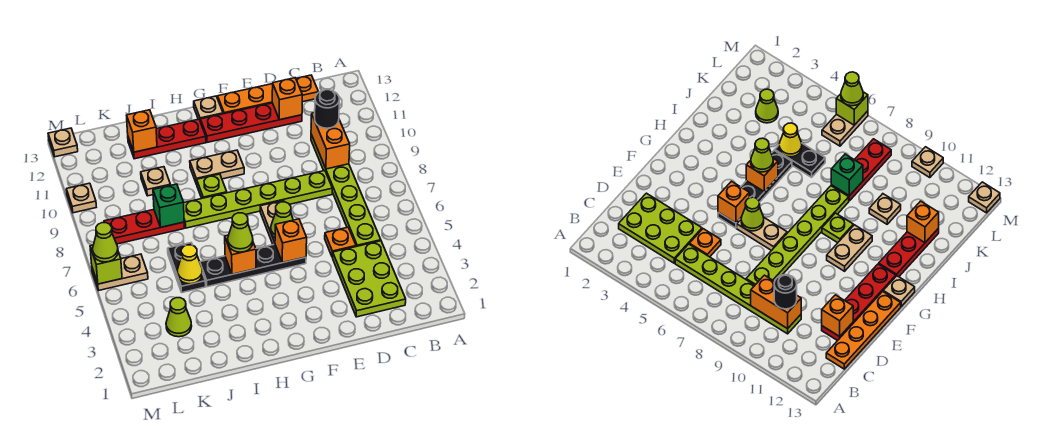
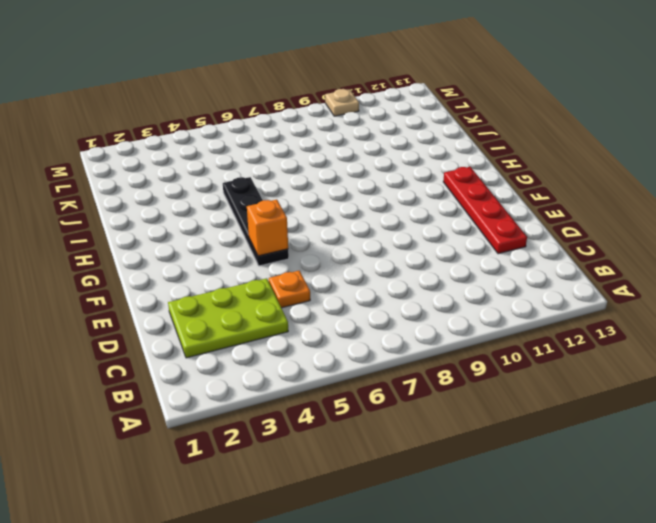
none -> lime plate C5:C10 level 1
none -> orange plate C13:F13 level 1
none -> lime plate D8:I8 level 1
none -> tan plate F6:F7 level 1

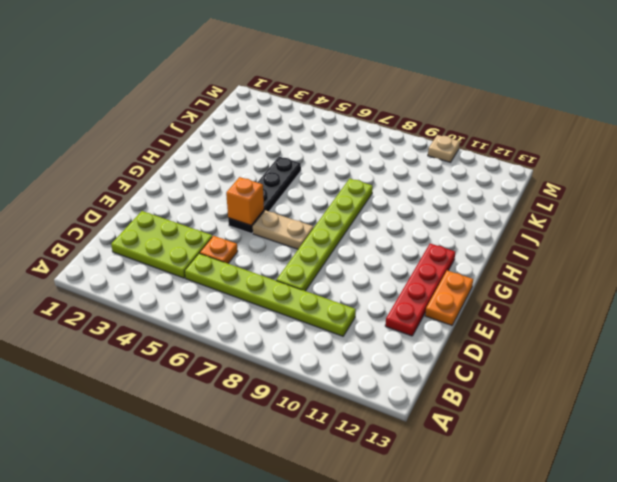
orange plate E13:F13 level 1 -> orange plate C13:F13 level 1
none -> tan plate G10:H10 level 1
none -> tan plate G13 level 1
none -> lime plate H9 level 1
none -> red plate H12:J12 level 1

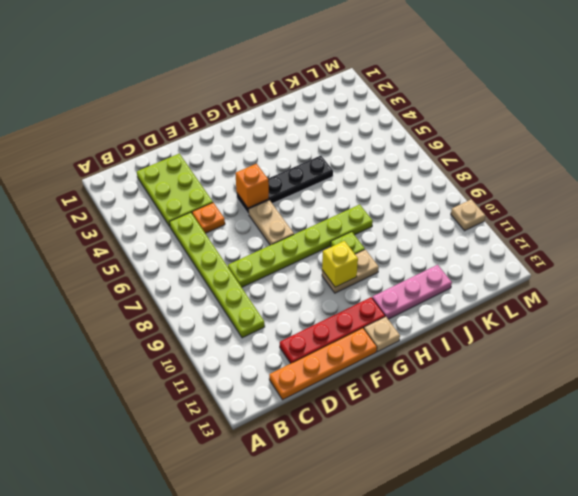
yellow brick G10 level 2 -> none
pink plate H12:J12 level 1 -> red plate H12:J12 level 1
none -> black plate J5:J6 level 1
none -> red plate J8:L8 level 1
none -> tan plate J10 level 1
none -> lime cone K3 level 1

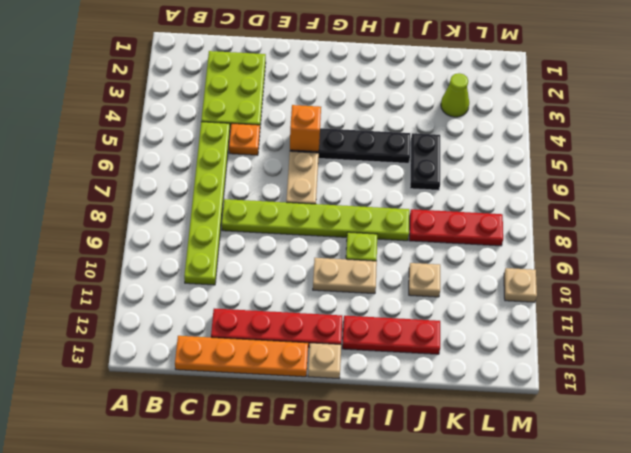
none -> tan plate L6:M6 level 1
none -> tan plate M13 level 1
none -> orange brick C9:C10 level 2
none -> orange brick D12 level 2

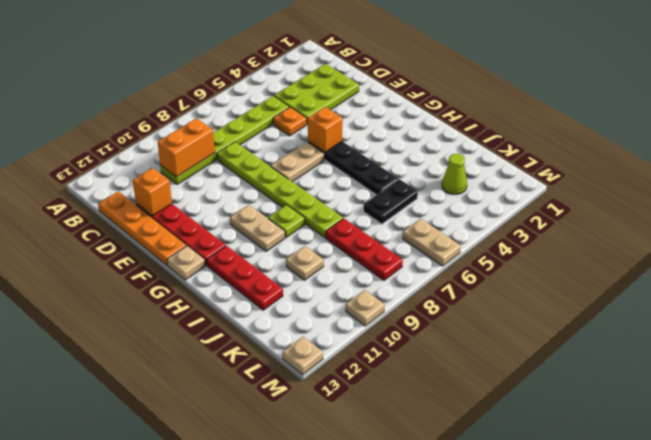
none -> lime cone F6 level 2
none -> orange brick H5 level 2
none -> yellow cone J5 level 2
none -> green brick J8 level 2

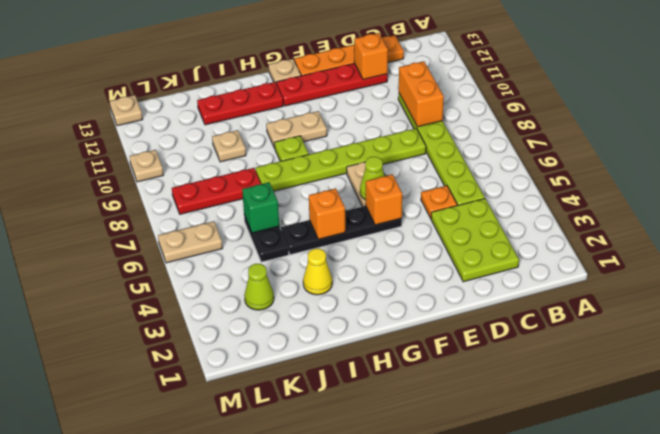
yellow cone I3 level 1 -> yellow cone J5 level 2
green brick J6 level 2 -> green brick J8 level 2
none -> orange brick J12 level 2
none -> lime brick M6 level 2
none -> black round brick C10 level 3
none -> lime cone H5 level 3

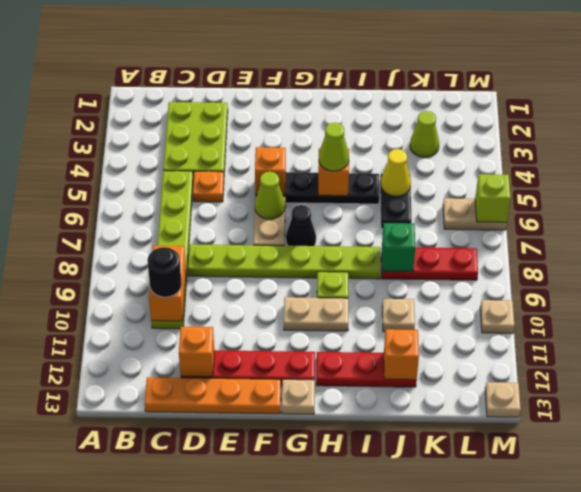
black cone G7 level 1 -> none
none -> lime cone M6 level 3

